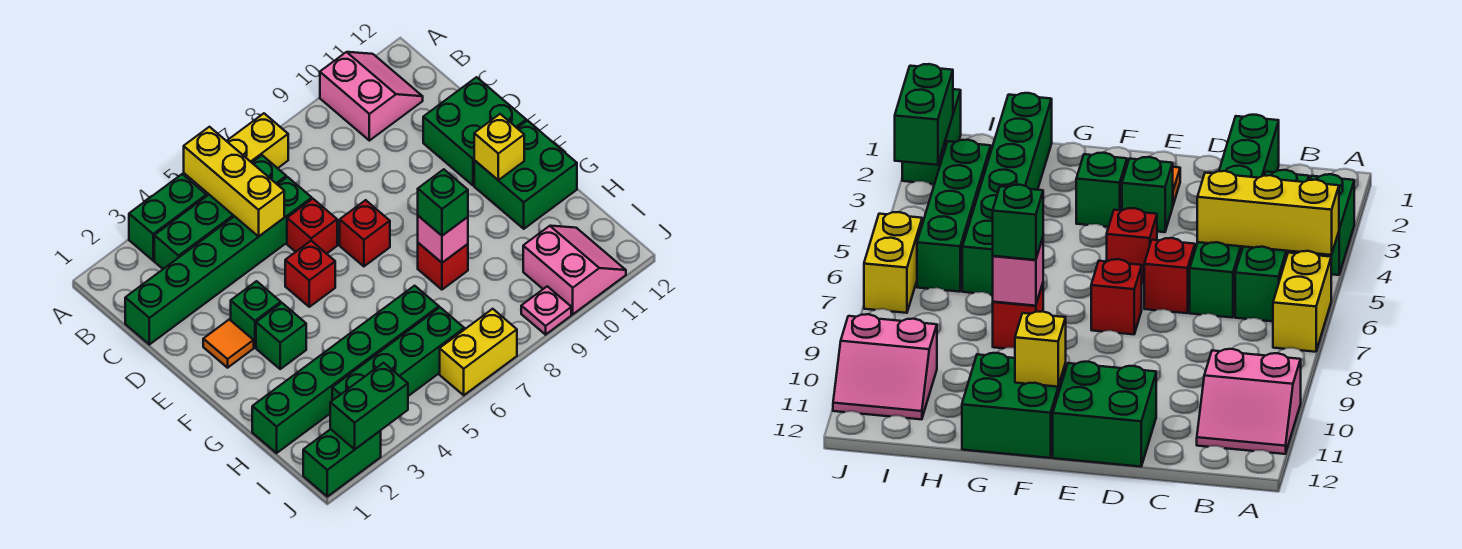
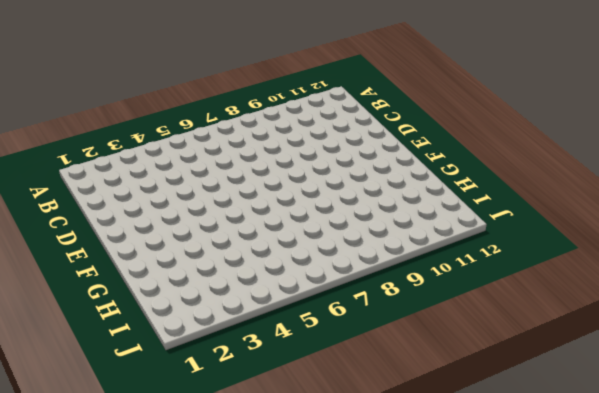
none -> green brick A3:A4 level 1
none -> yellow brick A6:A7 level 1
none -> pink slope A10:B11 level 1 top 10

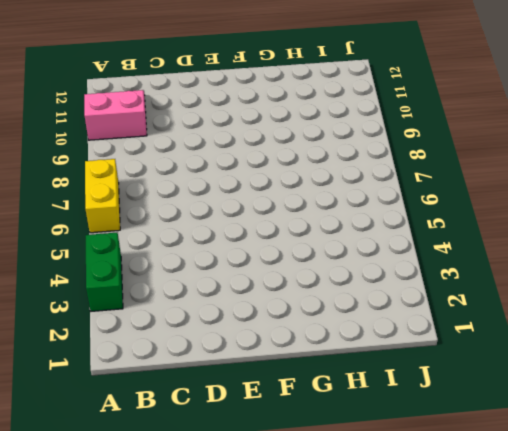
none -> green brick B3:B6 level 1
none -> green brick C1:C6 level 1
none -> red brick D6 level 1

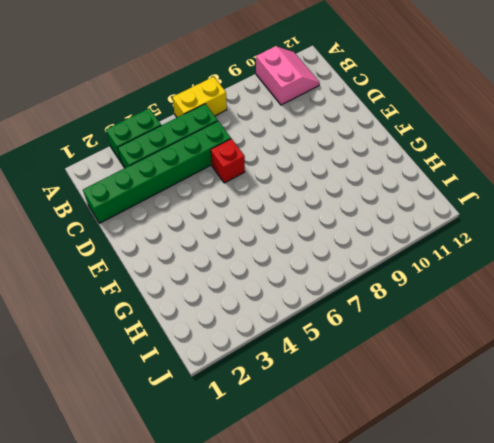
none -> green brick D11:E12 level 1
none -> orange tile E2 level 1
none -> green brick E3 level 1

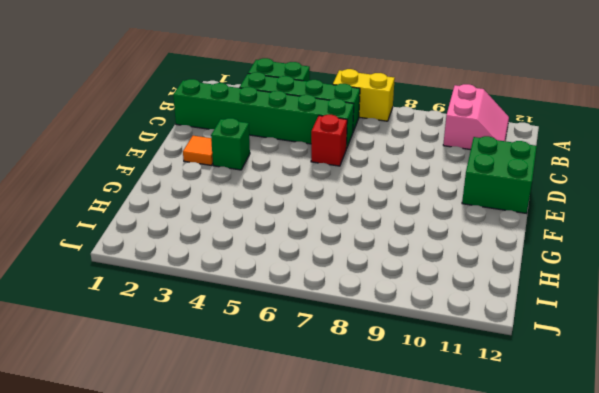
none -> red brick E5 level 1
none -> red brick E7 level 1
none -> green brick F3 level 1

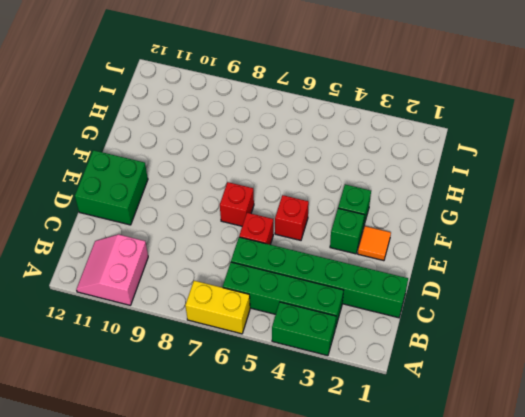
none -> green brick F11:G12 level 1
none -> red brick G8 level 1
none -> green brick H1:H6 level 1

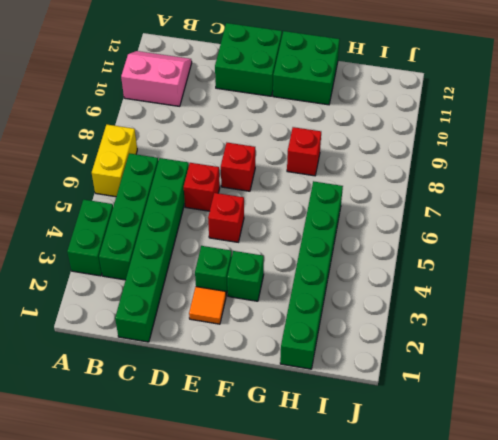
none -> green brick I3:I6 level 1
none -> pink slope I10:J11 level 1 top 10
none -> green brick J1:J2 level 1

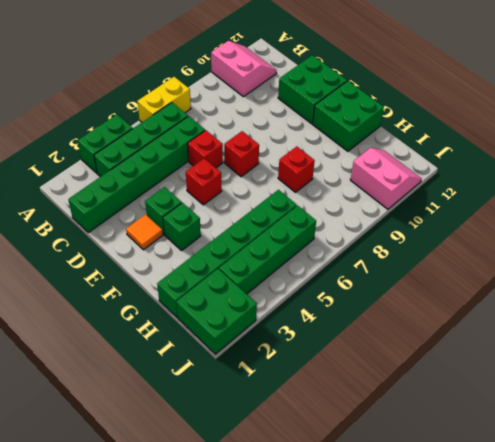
green brick I1:J2 level 1 -> green brick J1:J2 level 1
none -> yellow brick J6:J7 level 1
none -> pink plate J9 level 1
none -> yellow brick A5:C5 level 2

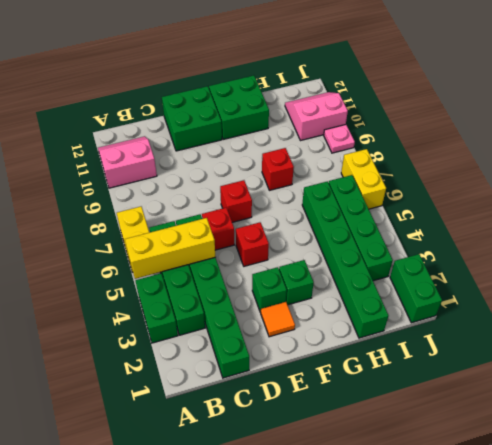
none -> yellow brick F11 level 2
none -> pink brick G8 level 2
none -> green brick J2:J3 level 2

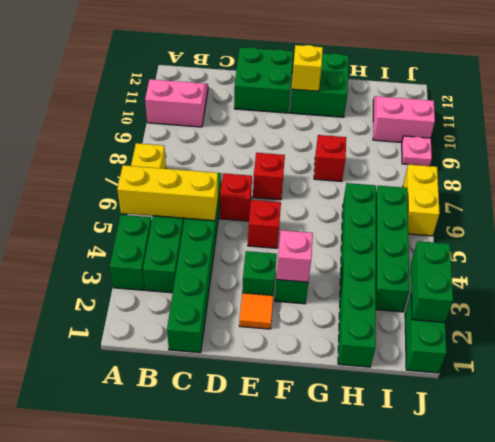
pink brick F3 level 2 -> pink brick G8 level 2
none -> green brick G8 level 3

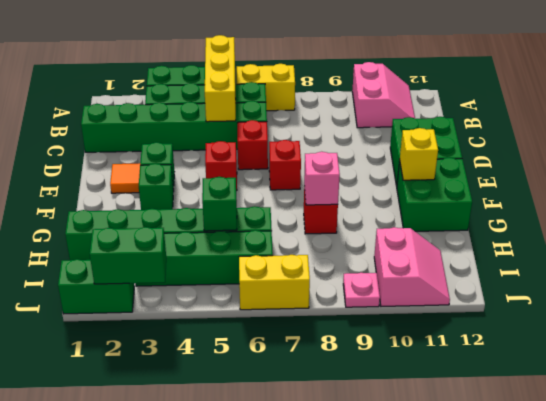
green brick H5 level 2 -> green brick G8 level 3

